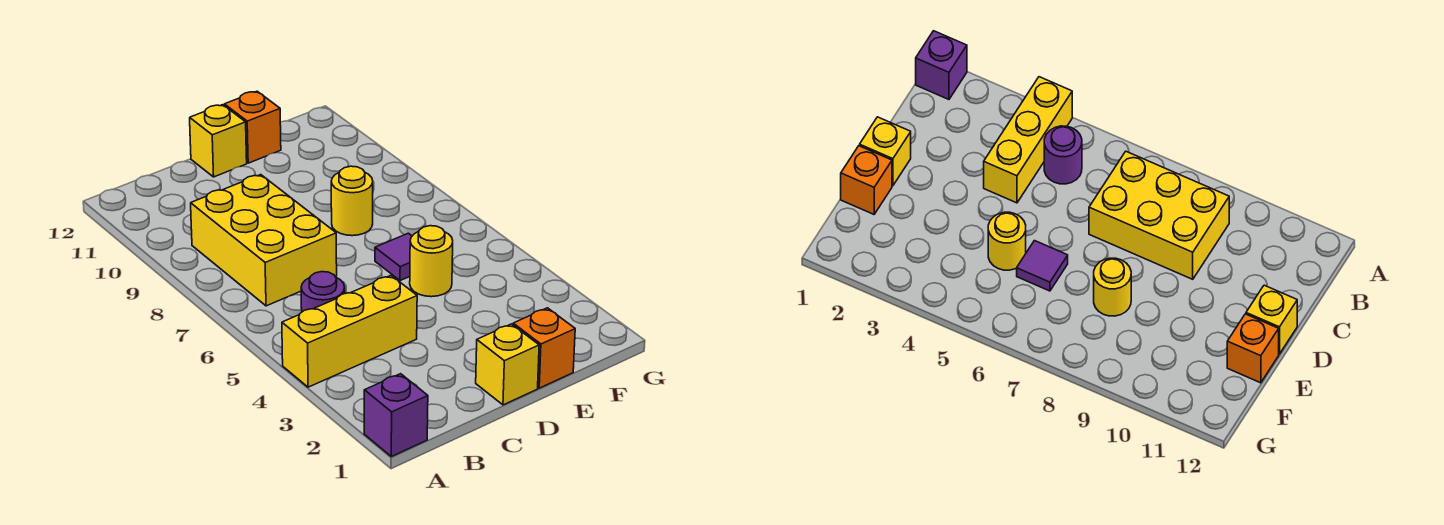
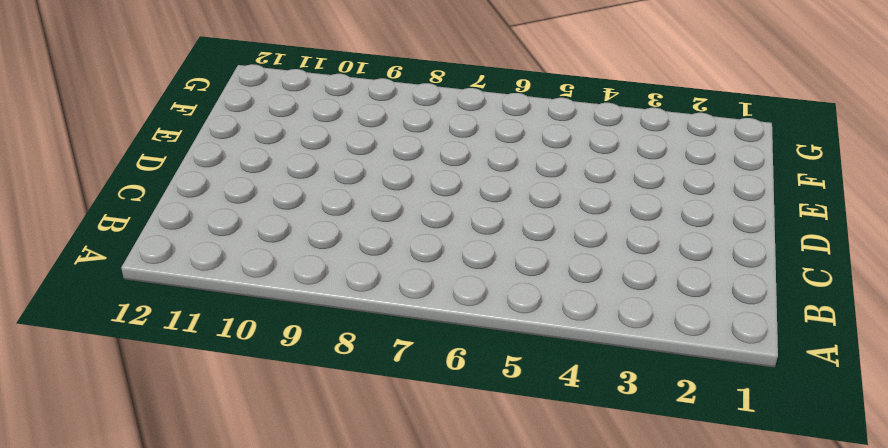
none -> purple brick A1 level 1
none -> yellow brick A4:C4 level 1

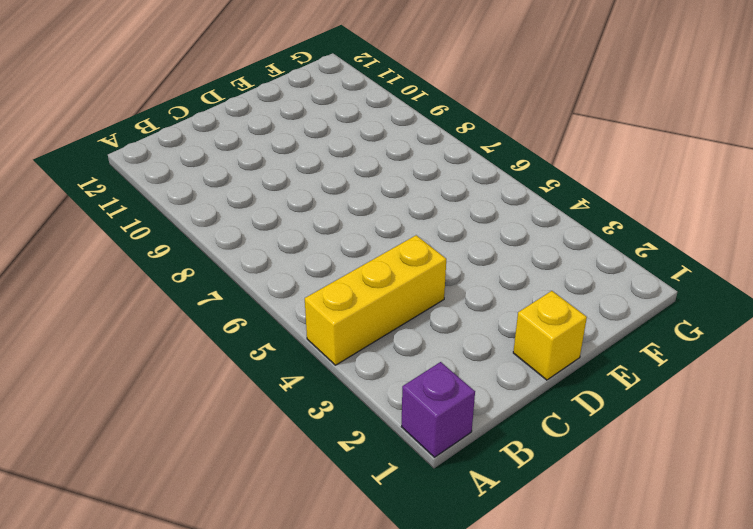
none -> purple round brick B5 level 1
none -> yellow brick B7:C9 level 1

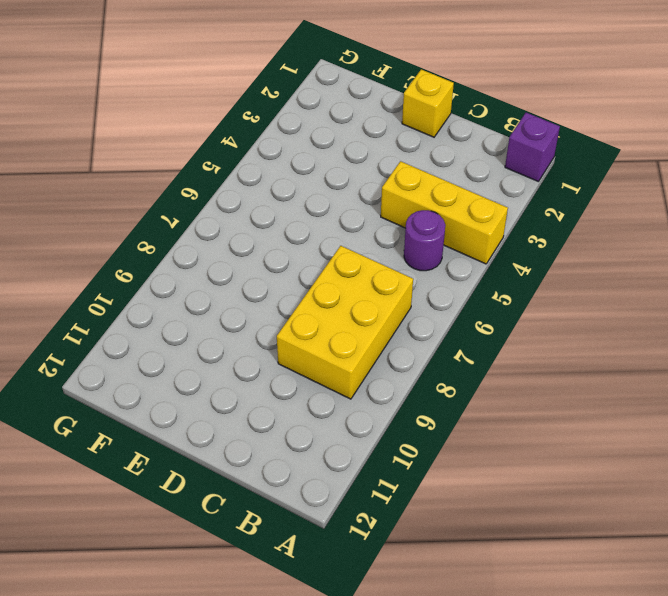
none -> yellow brick D12 level 1
none -> orange brick E1 level 1

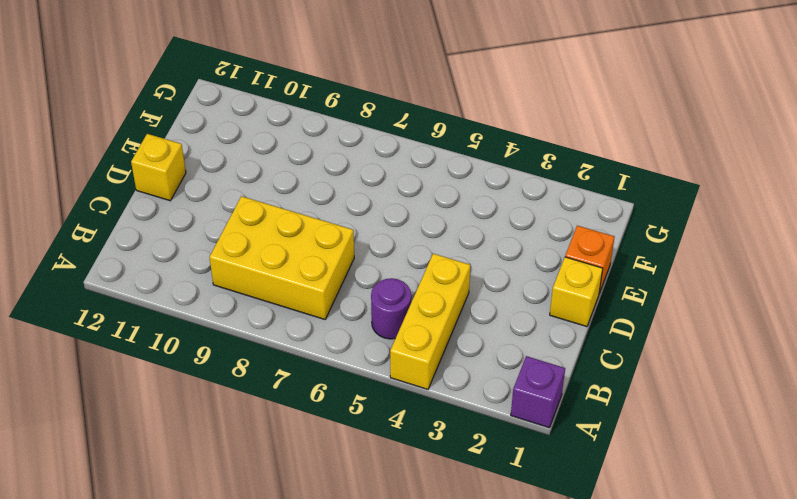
none -> yellow round brick E5 level 1
none -> purple tile E6 level 1

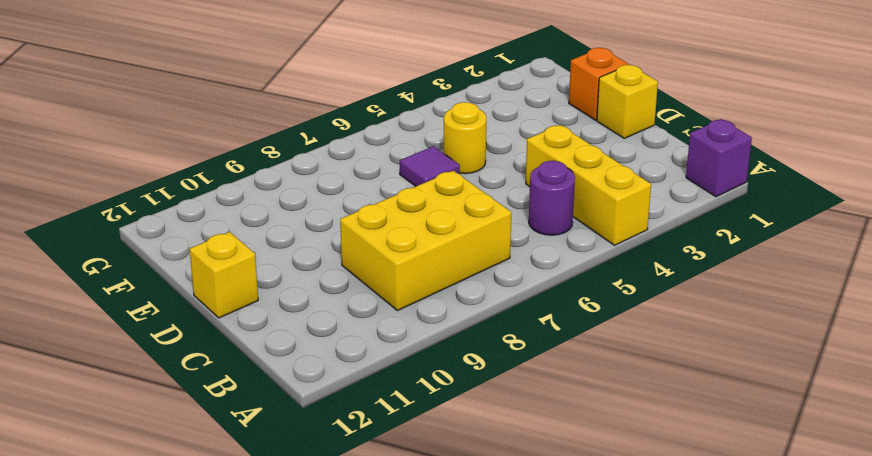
none -> yellow round brick E8 level 1
none -> orange brick E12 level 1

